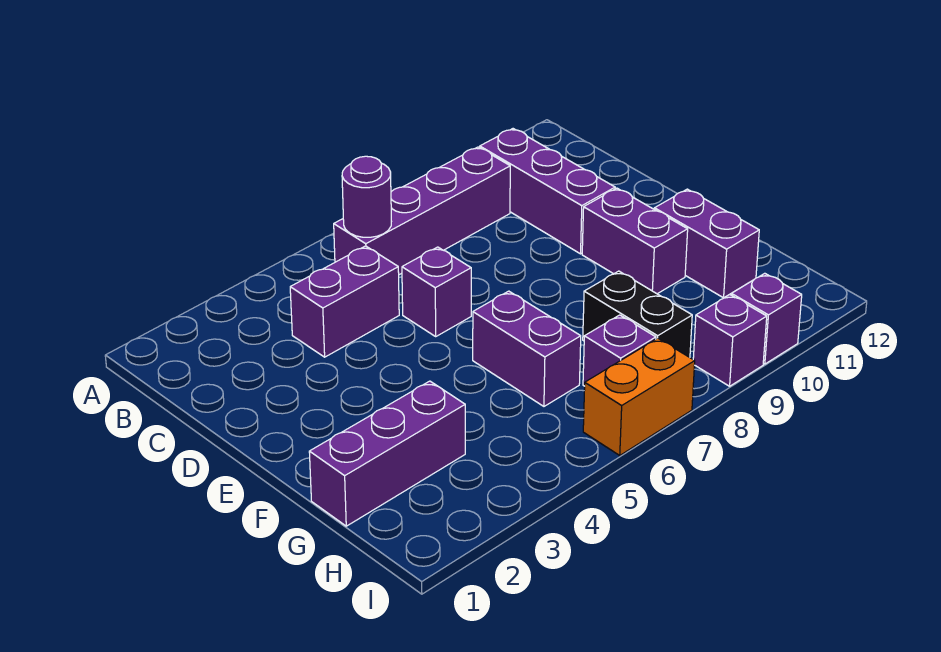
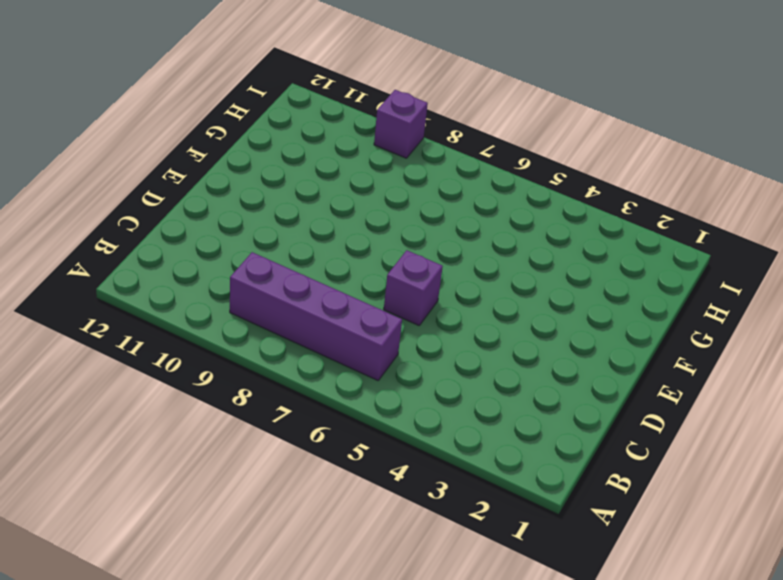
none -> purple brick B10:D10 level 1
none -> purple brick C4:C5 level 1
none -> purple brick E10:F10 level 1

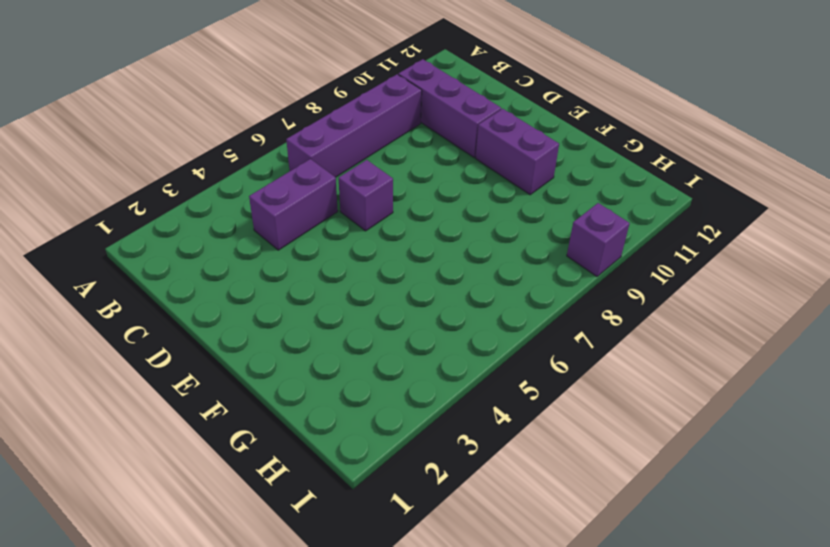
none -> purple brick F6:G6 level 1
none -> purple brick F11:G11 level 1
none -> purple brick G1:G3 level 1

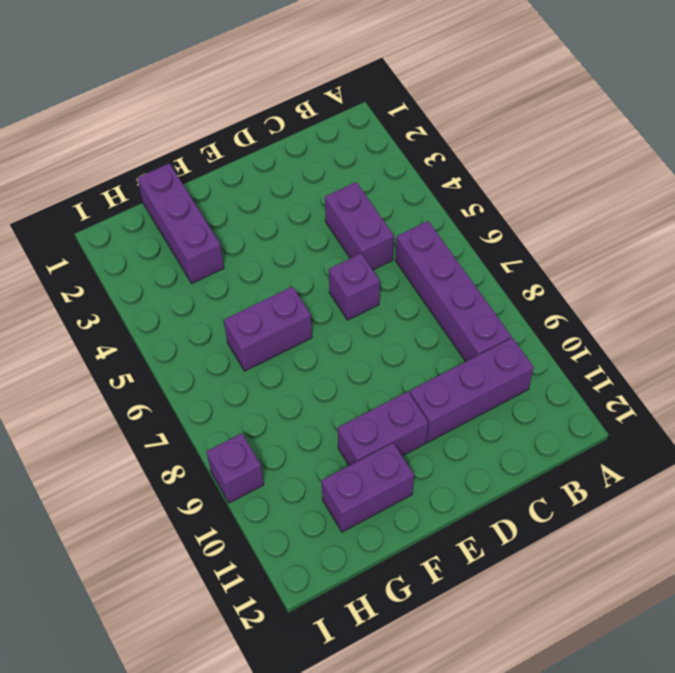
none -> black brick G8:H8 level 1
none -> purple brick H7 level 1
none -> orange brick I6:I7 level 1

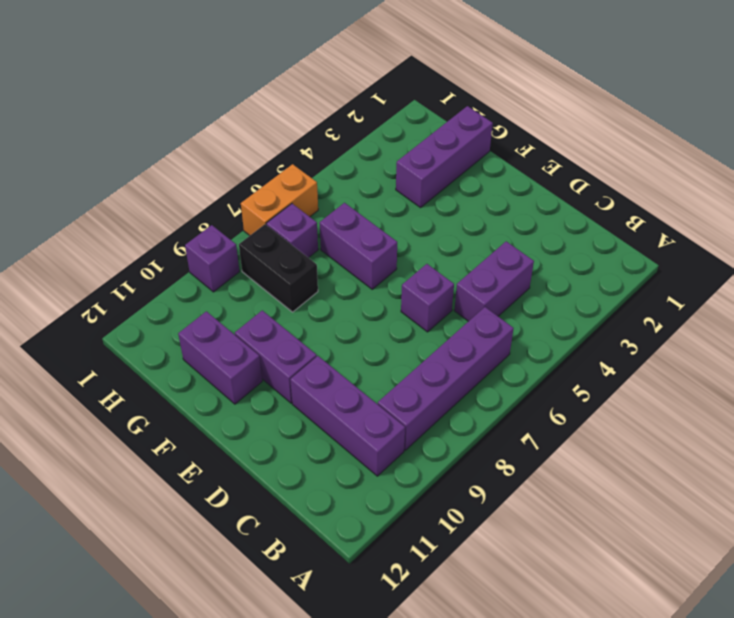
none -> purple brick I10 level 1
none -> purple round brick B6 level 2

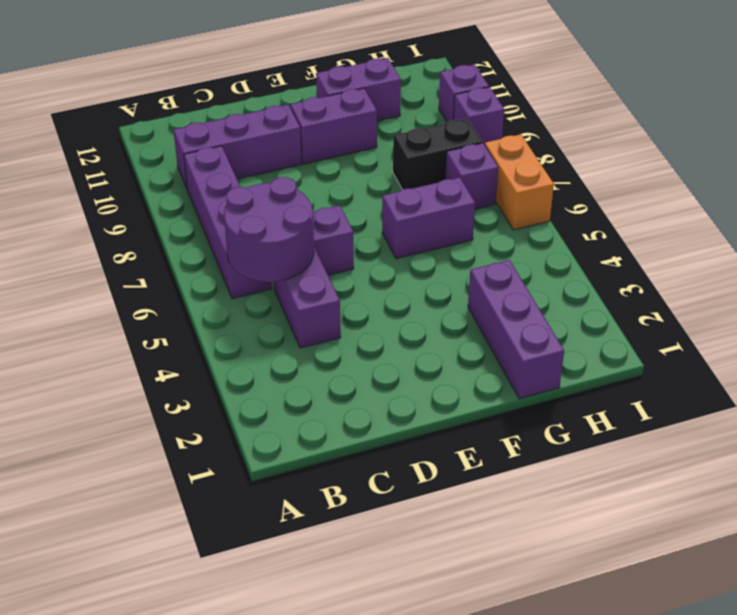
purple round brick B5:C6 level 2 -> purple round brick B6 level 2

